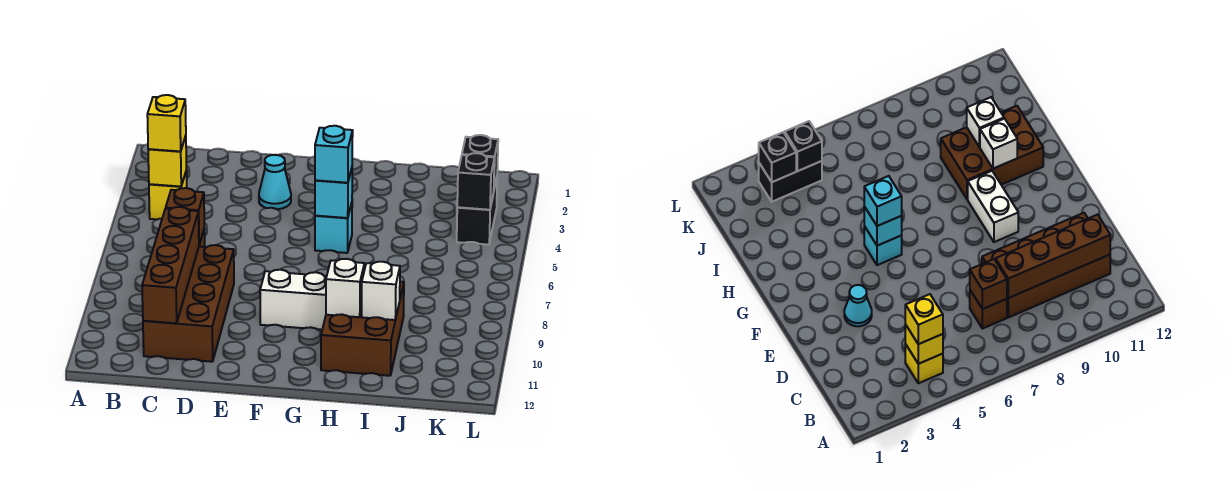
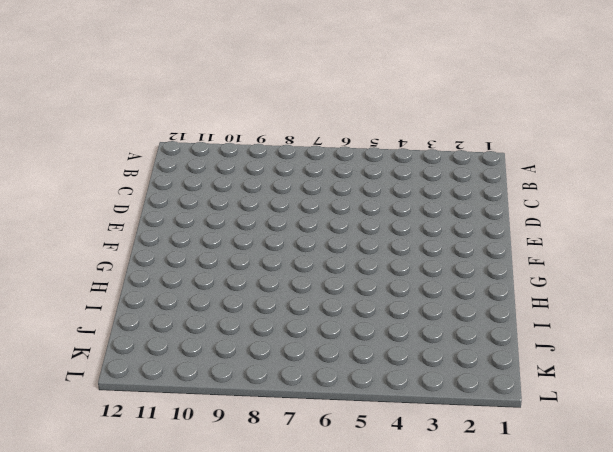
none -> yellow brick B4 level 1
none -> brown brick C7 level 1
none -> brown brick C8:D11 level 1

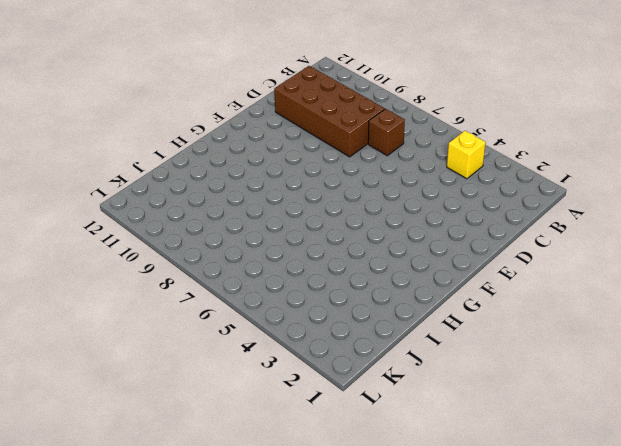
none -> cyan cone E3 level 1
none -> white brick F9:G9 level 1
none -> cyan brick G5 level 1

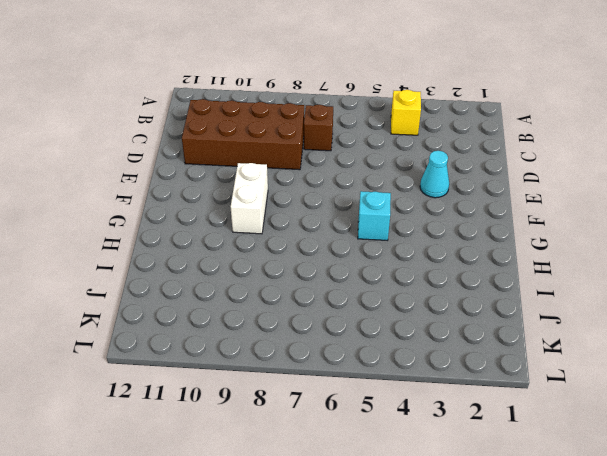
none -> brown brick H9:I11 level 1
none -> black brick K3:K4 level 1
none -> yellow brick B4 level 2

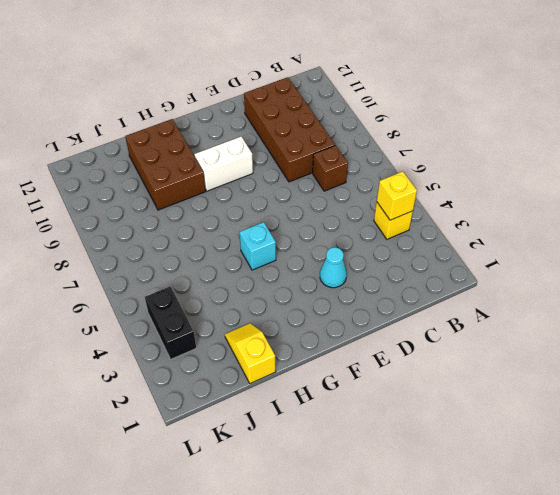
yellow slope I1:I2 level 1 top 1 -> none
none -> brown brick C7 level 2
none -> brown brick C8:C11 level 2
none -> cyan brick G5 level 2

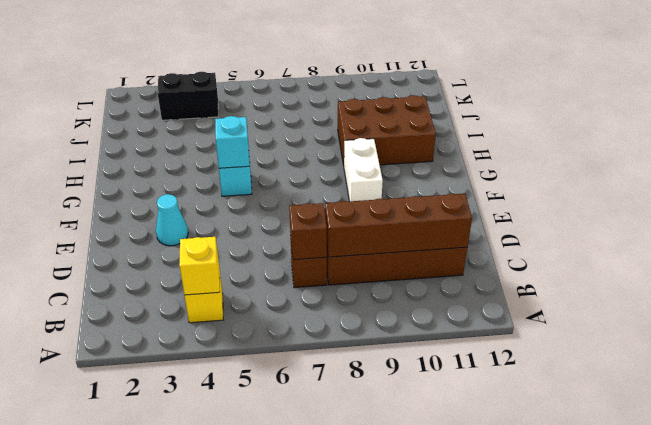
none -> white brick H10 level 2
none -> white brick I10 level 2
none -> black brick K3 level 2

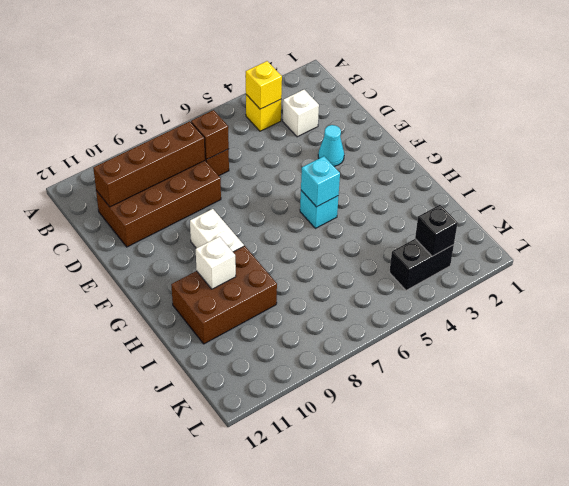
white brick C3 level 1 -> white brick I10 level 2
none -> black brick K4 level 2
none -> yellow brick B4 level 3
none -> cyan brick G5 level 3

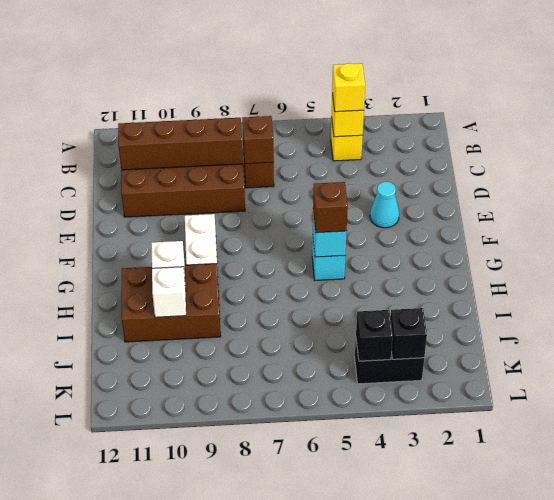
brown brick G5 level 3 -> cyan brick G5 level 3

